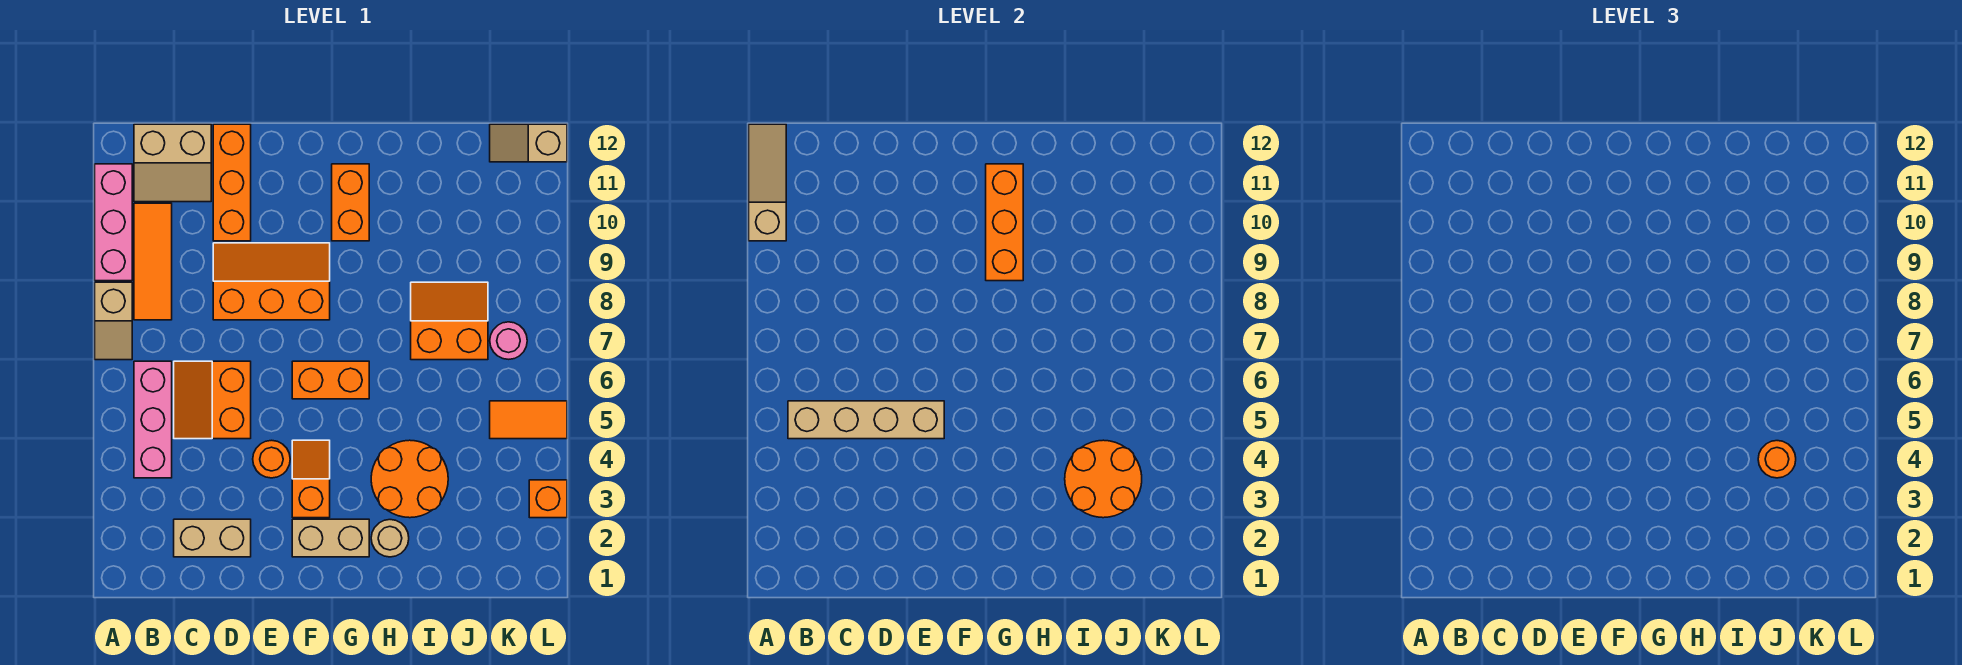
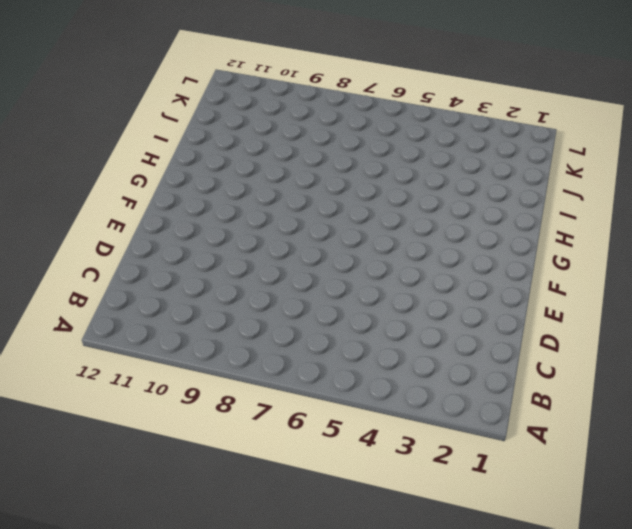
none -> tan slope A7:A8 level 1 top 8
none -> pink brick A9:A11 level 1
none -> pink brick B4:B6 level 1

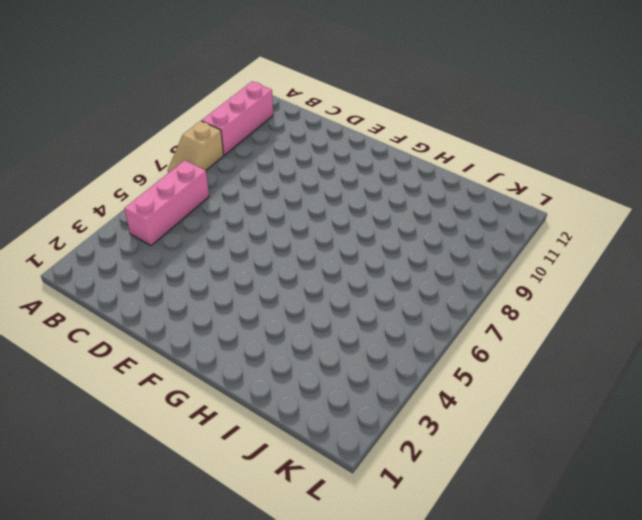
none -> orange tile B8:B10 level 1
none -> tan slope B11:C12 level 1 top 12
none -> tan brick C2:D2 level 1

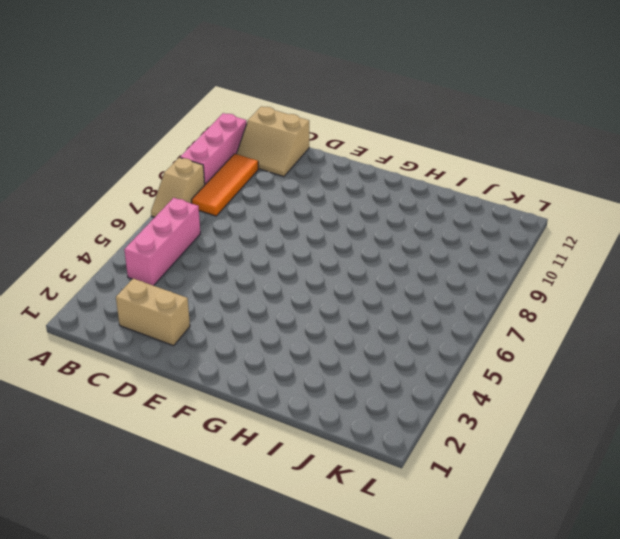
none -> orange slope C5:D6 level 1 top D
none -> orange slope D8:F9 level 1 top 8
none -> orange brick D10:D12 level 1

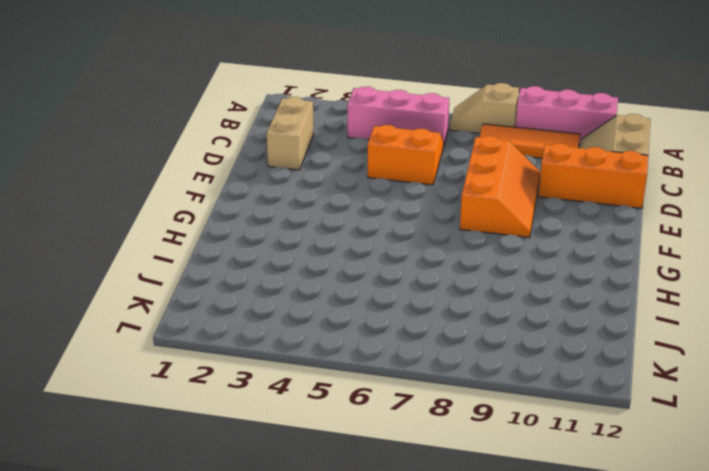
none -> orange round brick E4 level 1
none -> tan brick F2:G2 level 1
none -> orange slope F3:F4 level 1 top 3

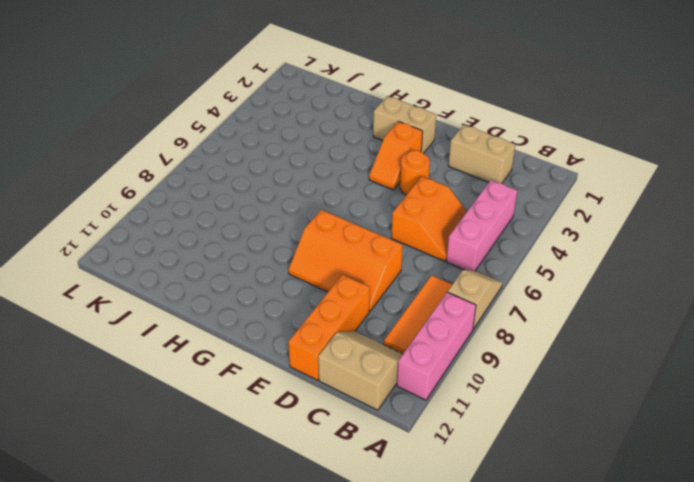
none -> orange brick F6:G6 level 1
none -> orange brick G10:G11 level 1
none -> tan round brick H2 level 1

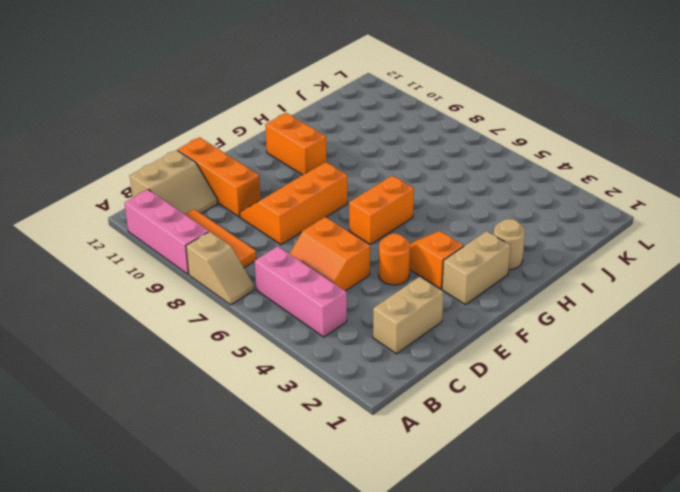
none -> orange round brick H3:I4 level 1
none -> orange slope I7:J8 level 1 top 7
none -> orange tile K5:L5 level 1

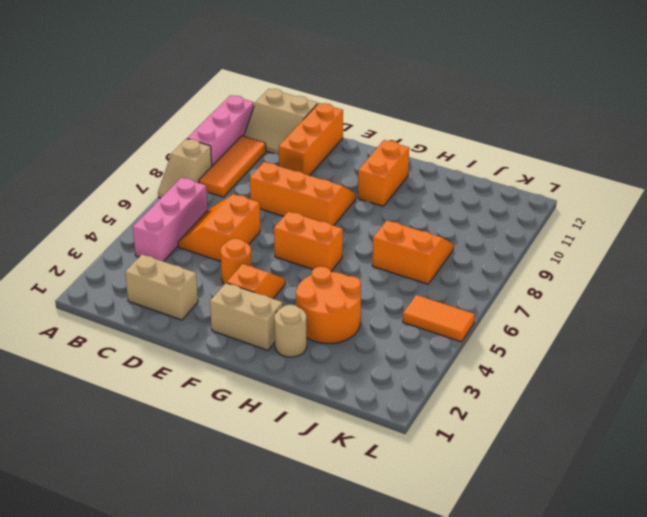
none -> pink round brick K7 level 1
none -> tan slope K12:L12 level 1 top L
none -> orange brick L3 level 1

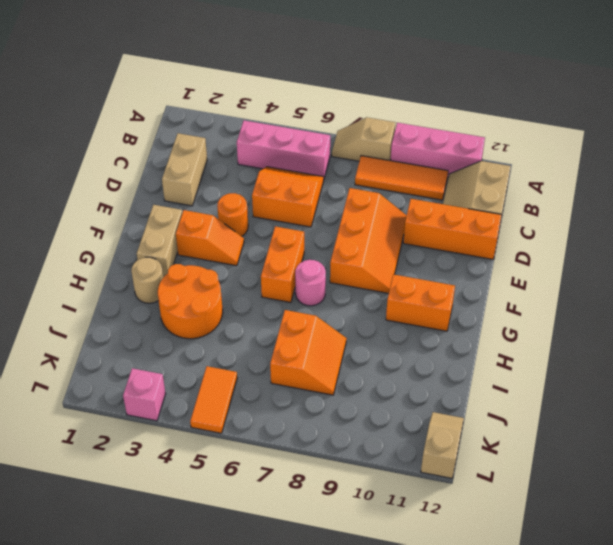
pink round brick G7 level 1 -> pink round brick K7 level 1
pink brick L3 level 1 -> orange brick L3 level 1
none -> tan slope A10:A12 level 2 top 10
none -> tan brick B5:E5 level 2
none -> orange brick G9:G11 level 2

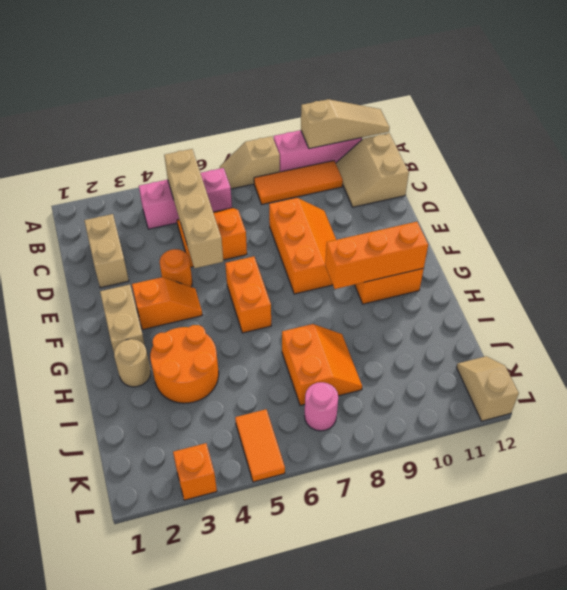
none -> orange brick D10:D12 level 1
none -> orange round brick I3:J4 level 2
none -> orange round brick J4 level 3

